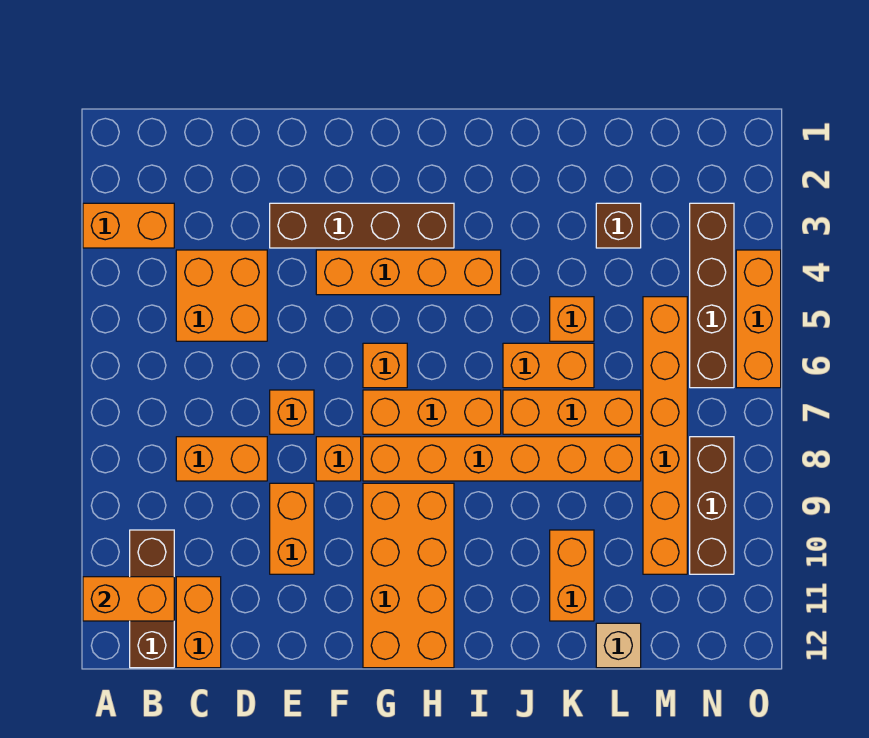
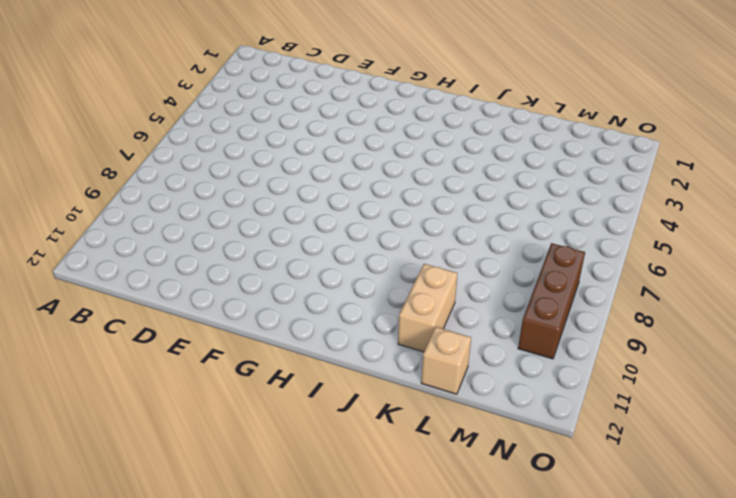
tan brick K10:K11 level 1 -> orange brick K10:K11 level 1
none -> orange brick A3:B3 level 1
none -> brown brick B10:B12 level 1
none -> orange brick C4:D5 level 1

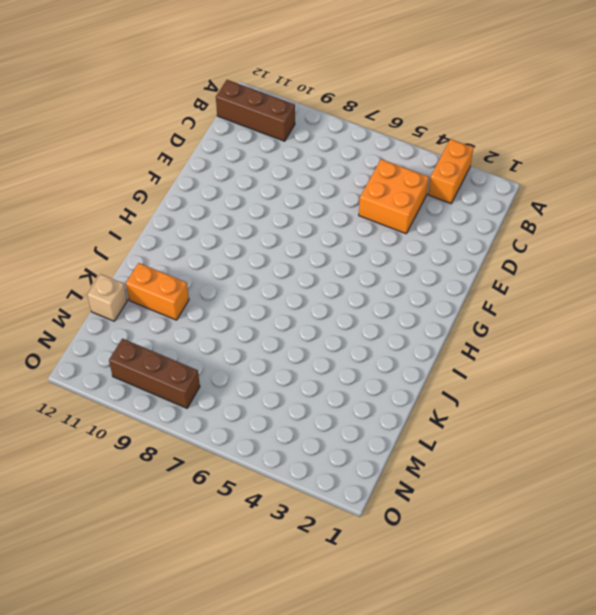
none -> orange brick C8:D8 level 1
none -> orange brick C11:C12 level 1
none -> brown brick E3:H3 level 1

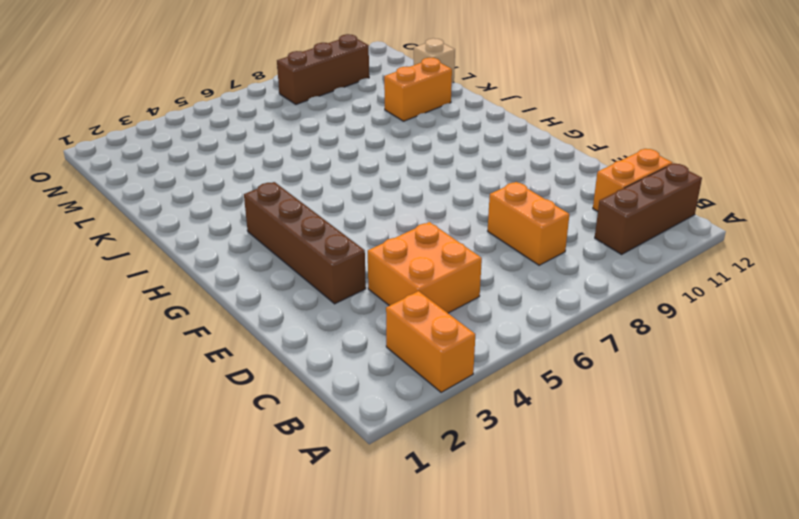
none -> orange brick E7 level 1
none -> orange brick E9:E10 level 1
none -> orange brick F4:I4 level 1

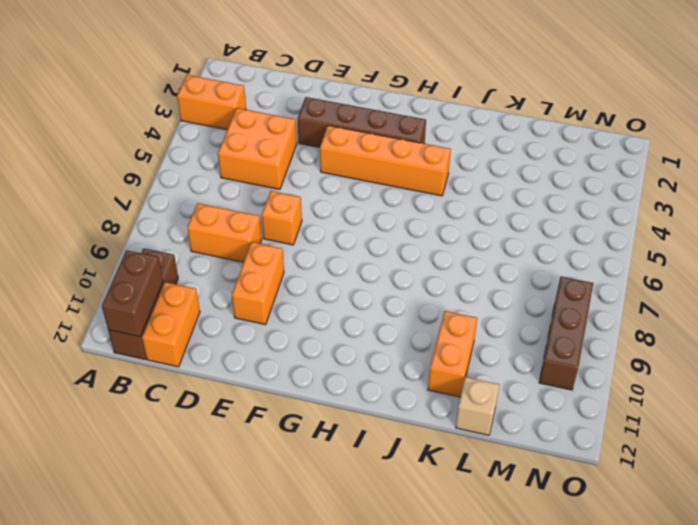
brown brick B11:B12 level 2 -> orange brick A11:B11 level 2
none -> orange brick F8 level 1
none -> orange brick G6 level 1
none -> orange brick G7:I7 level 1

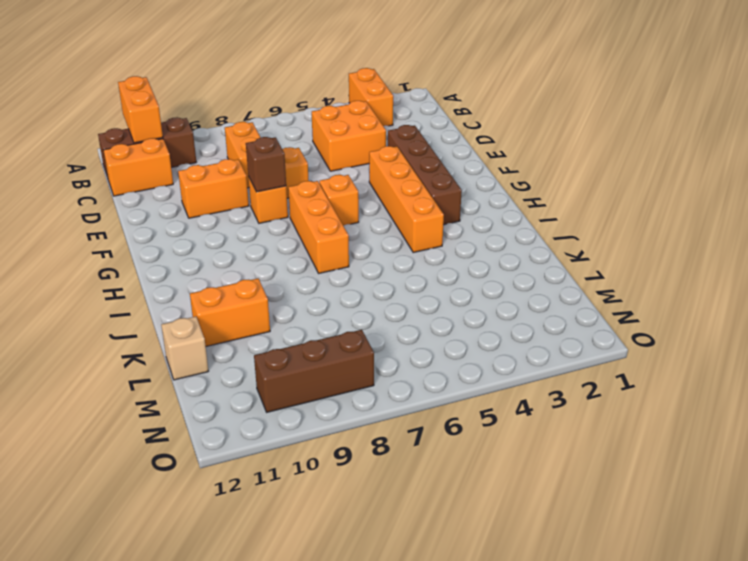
brown brick F8 level 2 -> brown brick L3 level 1
none -> orange brick G8:L8 level 1
none -> orange brick G9:H12 level 1
none -> orange brick J6:K6 level 1

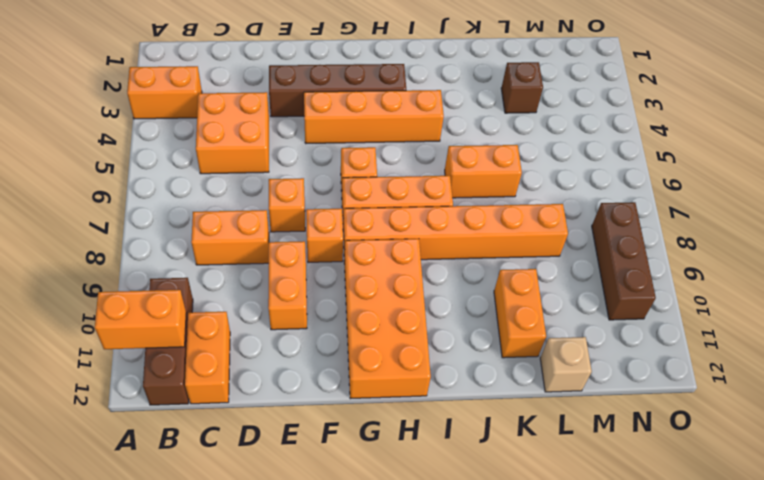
none -> orange brick J7:L7 level 1
none -> orange brick K5 level 1
none -> orange brick M5:M10 level 1

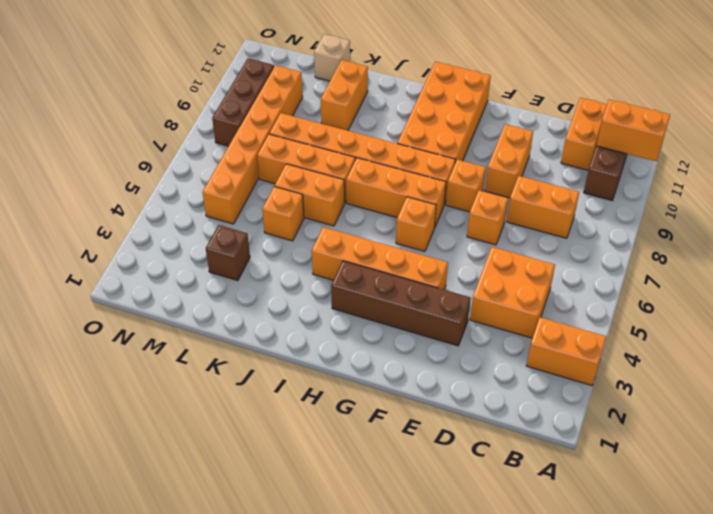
none -> brown brick N3:N6 level 1
none -> orange brick O4:O6 level 1

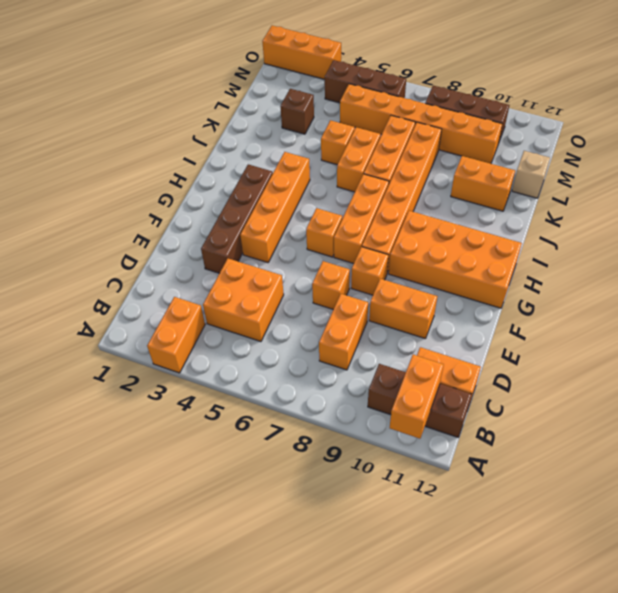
brown brick N4:N6 level 1 -> brown brick N3:N6 level 1
orange brick O1:O3 level 1 -> orange brick O4:O6 level 1

